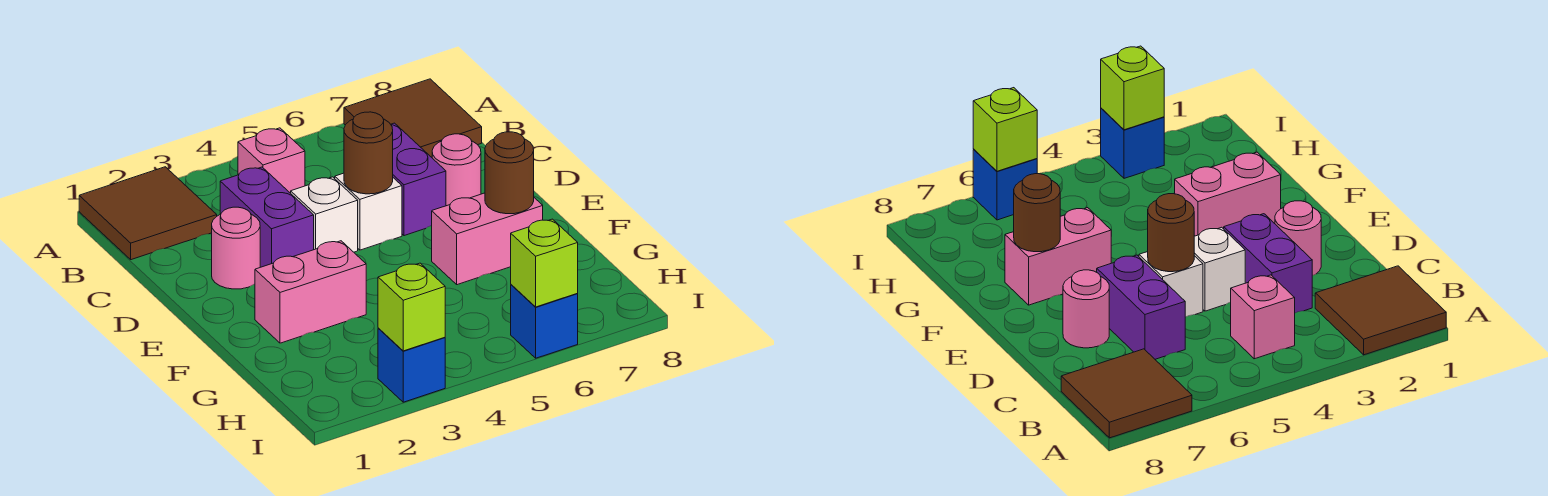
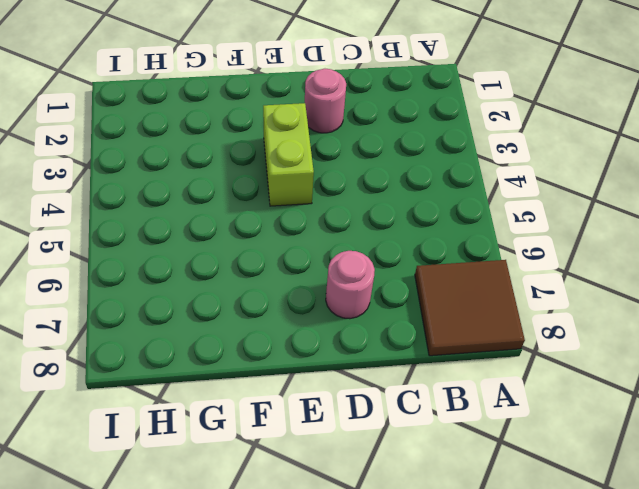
lime brick E3:E4 level 1 -> none
none -> brown tile A1:B2 level 1
none -> pink brick B4 level 1
none -> purple brick C3:D3 level 1

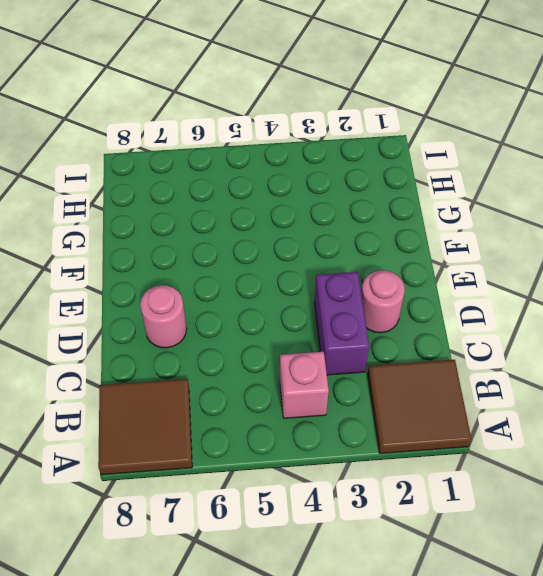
none -> purple brick C6:D6 level 1
none -> white brick D4 level 1
none -> white brick D5 level 1

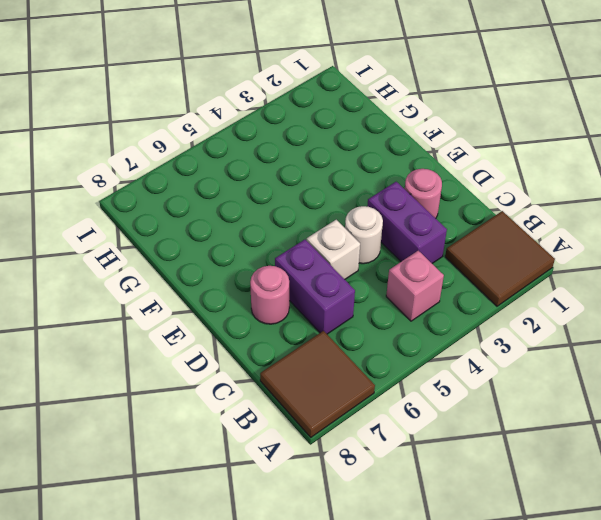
white round brick D4 level 1 -> white brick D4 level 1
none -> pink brick F2:F3 level 1
none -> pink brick F6:F7 level 1
none -> blue brick I3 level 1

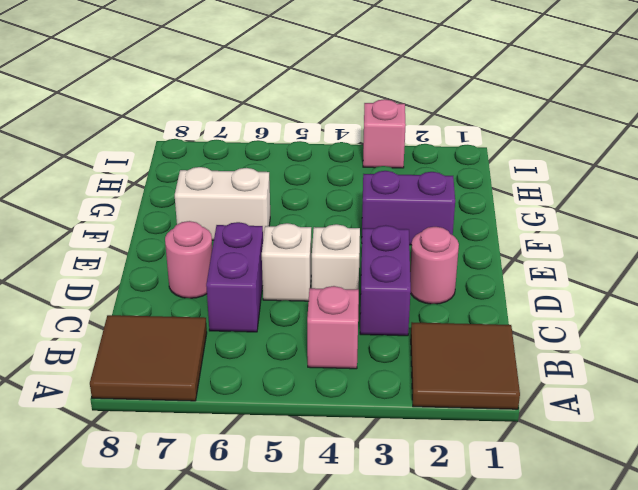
purple brick F2:F3 level 1 -> pink brick F2:F3 level 1
white brick F6:F7 level 1 -> pink brick F6:F7 level 1
pink brick I3 level 1 -> blue brick I3 level 1
none -> blue brick I6 level 1
none -> brown round brick D5 level 2
none -> brown round brick F7 level 2

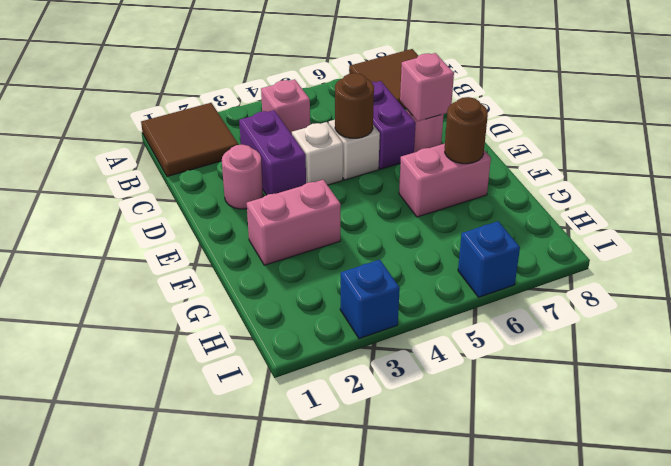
pink brick D7 level 2 -> none
none -> lime brick I3 level 2
none -> lime brick I6 level 2

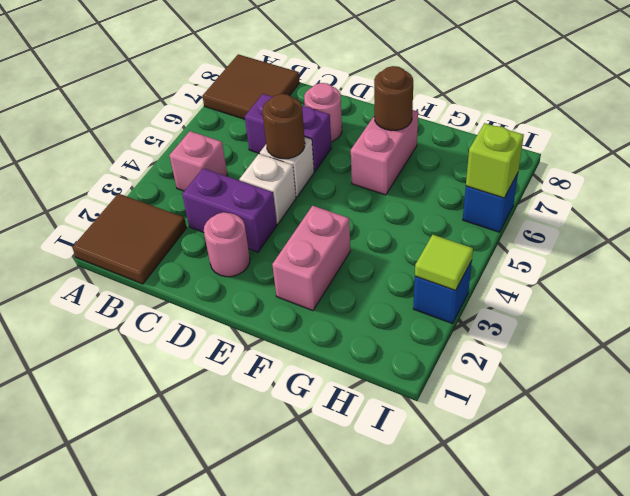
lime tile I3 level 2 -> lime brick I3 level 2

